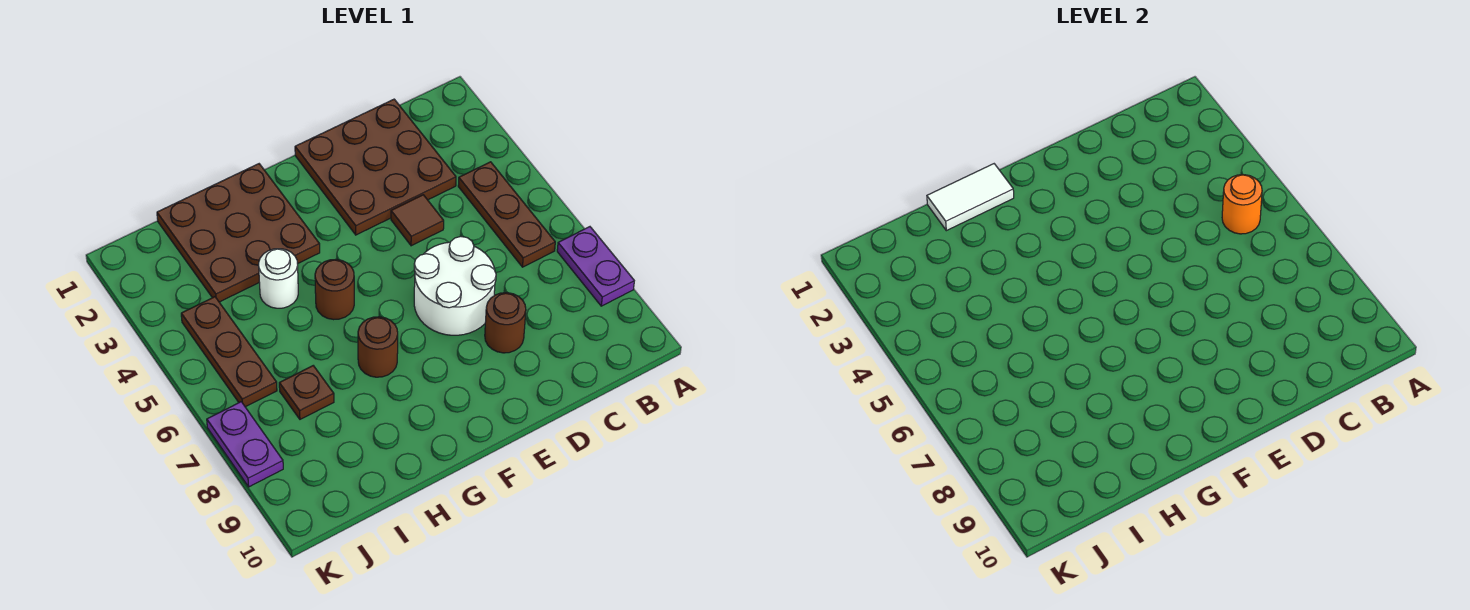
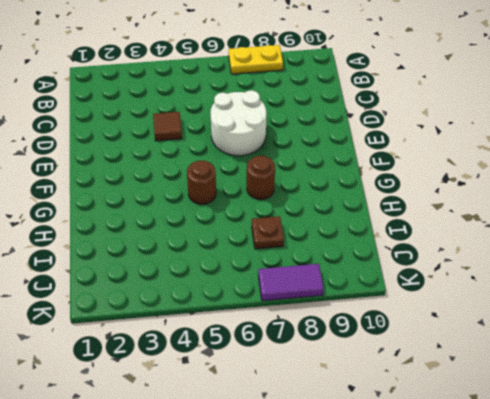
yellow plate A7:A8 level 1 -> purple plate A7:A8 level 1
purple tile K7:K8 level 1 -> purple plate K7:K8 level 1
none -> brown plate B4:B6 level 1
none -> brown plate C1:E3 level 1
none -> brown round brick D8 level 1

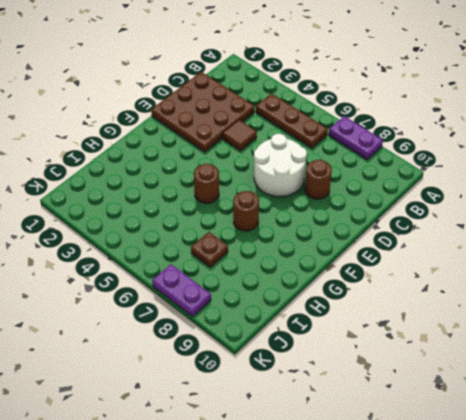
none -> brown plate G1:I3 level 1
none -> white round brick H4 level 1
none -> brown plate J4:J6 level 1

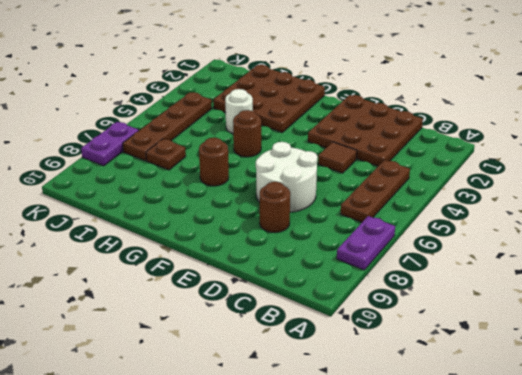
brown plate J4:J7 level 1 -> brown plate J4:J6 level 1
none -> orange round brick B5 level 2
none -> white tile G1:H1 level 2

